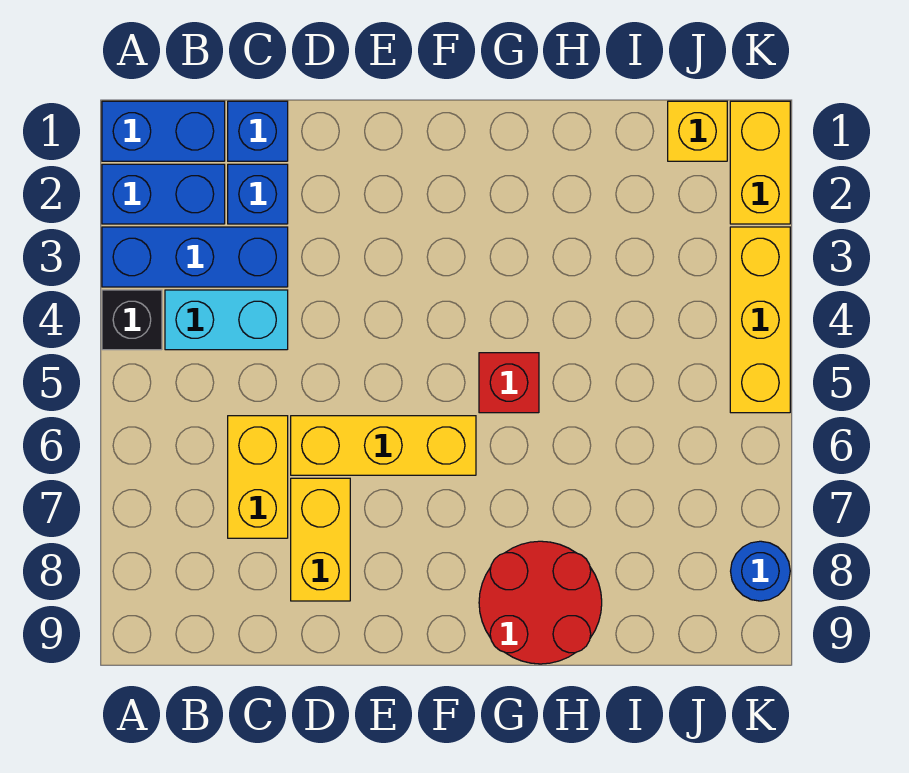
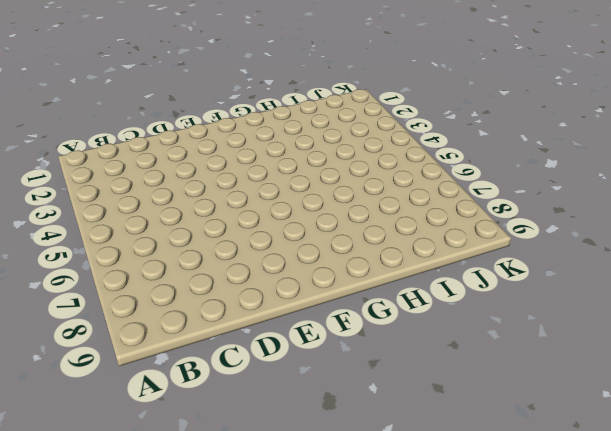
none -> blue brick A1:B1 level 1
none -> blue brick A2:B2 level 1
none -> blue brick A3:C3 level 1

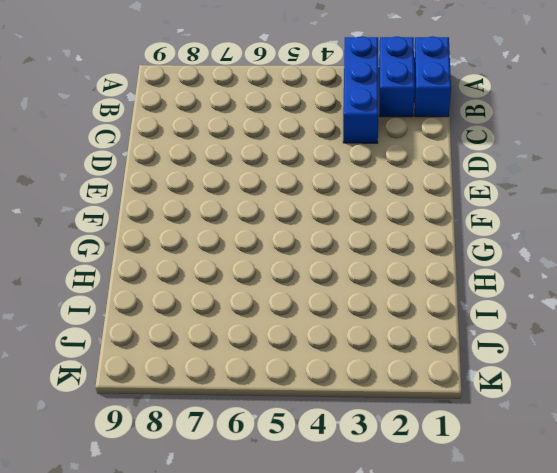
none -> black brick A4 level 1
none -> cyan brick B4:C4 level 1
none -> blue brick C1 level 1

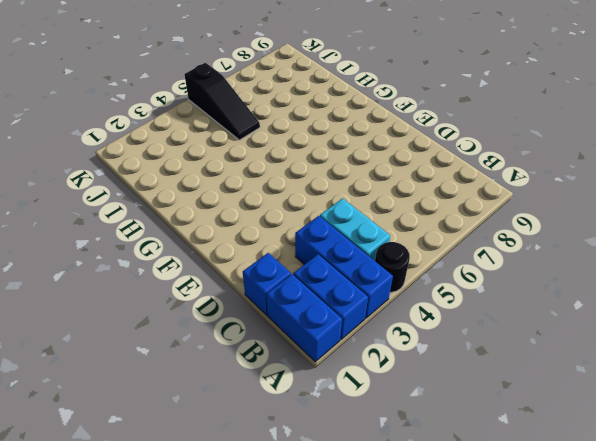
black round brick A4 level 1 -> black brick A4 level 1
black slope I5:K5 level 1 top K -> yellow brick K3:K5 level 1
none -> blue brick C2 level 1
none -> yellow brick C6:C7 level 1
none -> yellow brick D6:F6 level 1

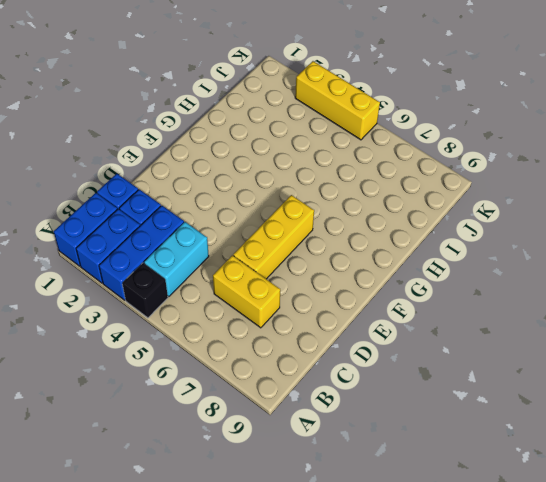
none -> yellow brick D7:D8 level 1
none -> red brick G5 level 1
none -> red round brick G8:H9 level 1

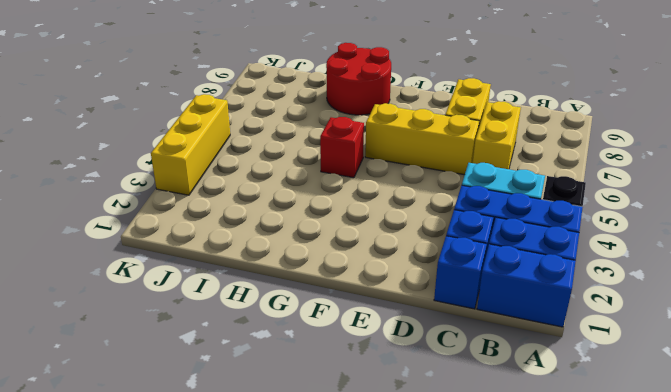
none -> yellow brick J1 level 1
none -> yellow brick K1:K2 level 1
none -> blue round brick K8 level 1

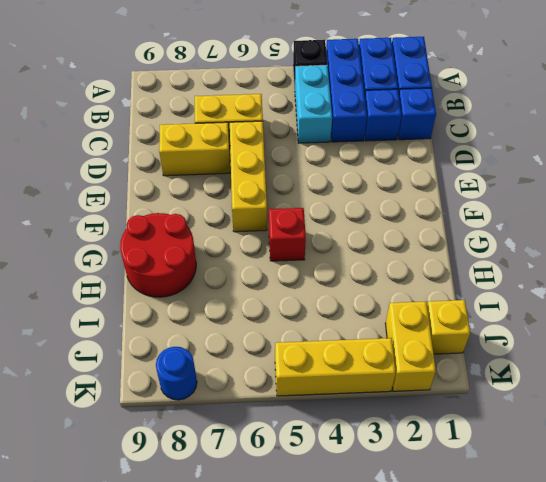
yellow brick J2:K2 level 1 -> yellow brick K1:K2 level 1

